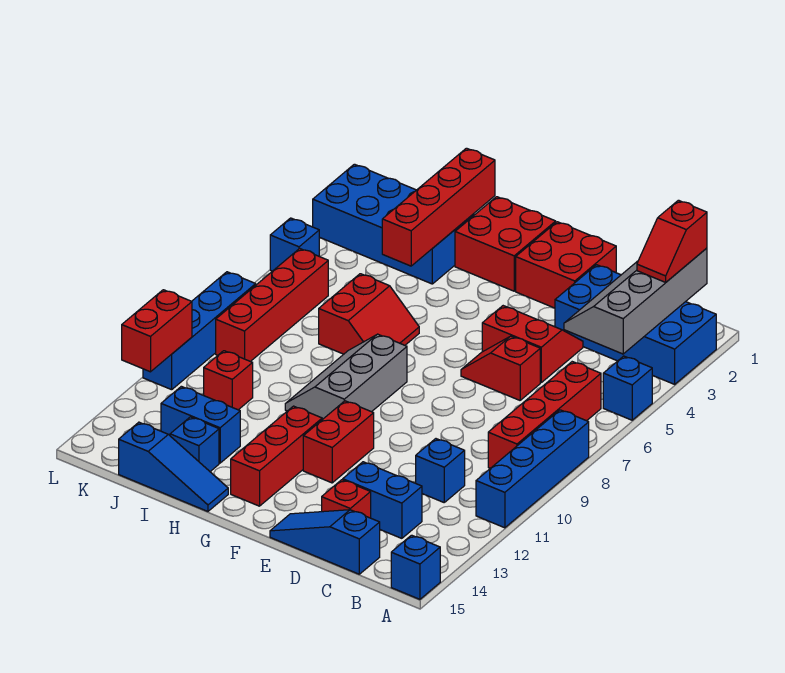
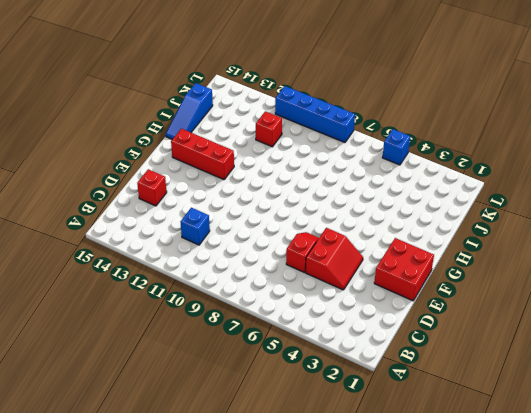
none -> blue brick A2:D3 level 1
none -> blue brick A5 level 1
none -> blue brick A8:A11 level 1

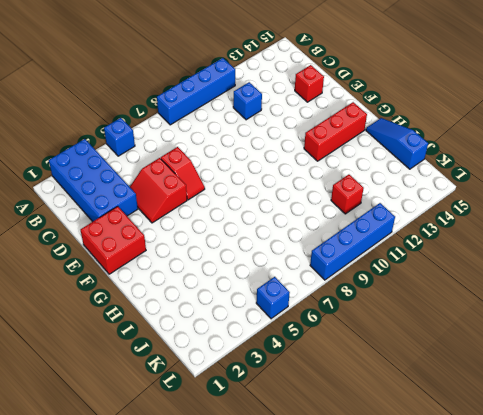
none -> blue brick A15 level 1
none -> red brick B6:B9 level 1
none -> blue brick C13:D13 level 1

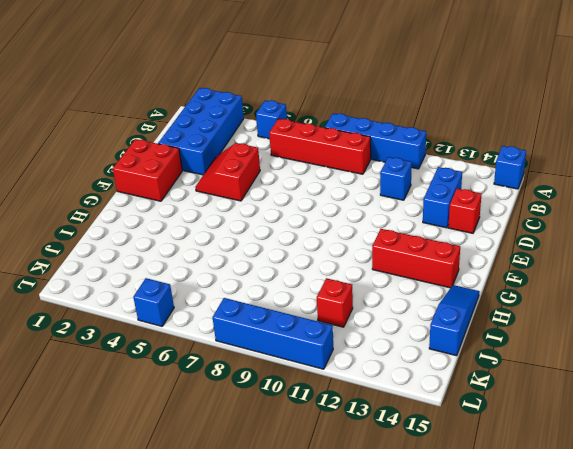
none -> blue slope C15:E15 level 1 top C
none -> red slope D6:E6 level 1 top D
none -> red brick F11:F12 level 1

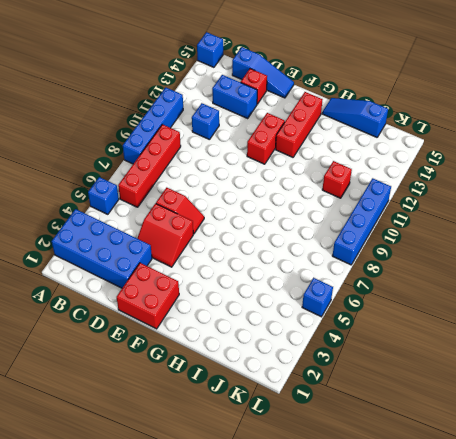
none -> red brick G1:H2 level 1
none -> grey slope G8:H10 level 1 top G
none -> red slope H6:I7 level 1 top I

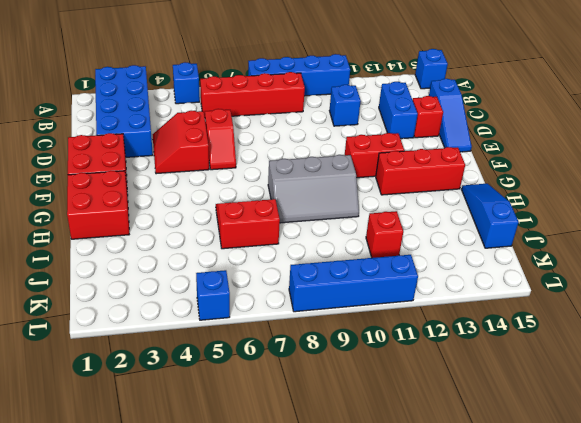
none -> blue brick I2:L3 level 1
none -> blue brick I13:J13 level 1
none -> blue brick I14 level 1

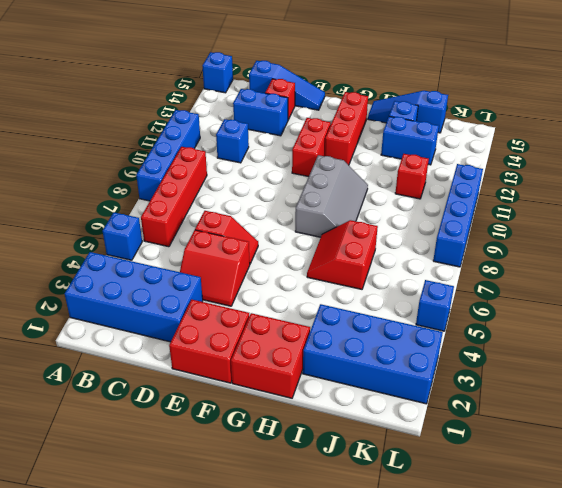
none -> red brick K6:K9 level 1
none -> grey slope B1:C4 level 2 top B
none -> red brick I1:I4 level 2

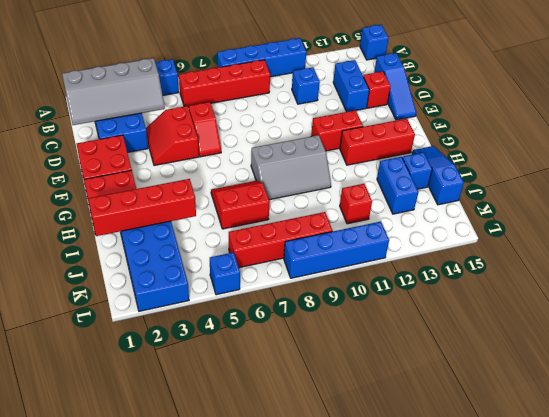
none -> red brick L11:L12 level 2
none -> red slope B1:B2 level 3 top 1

